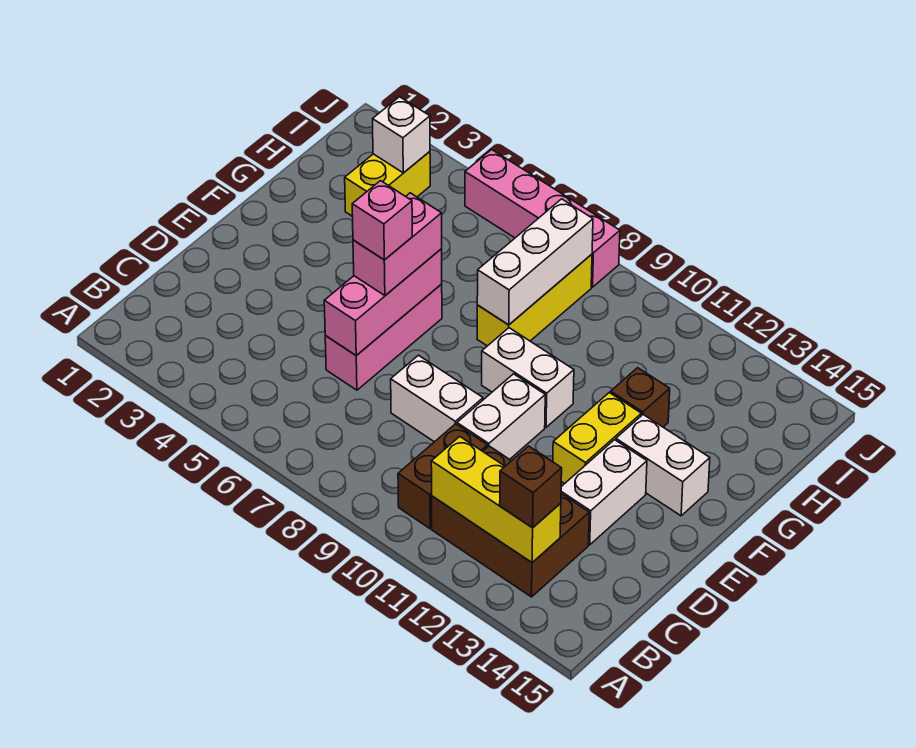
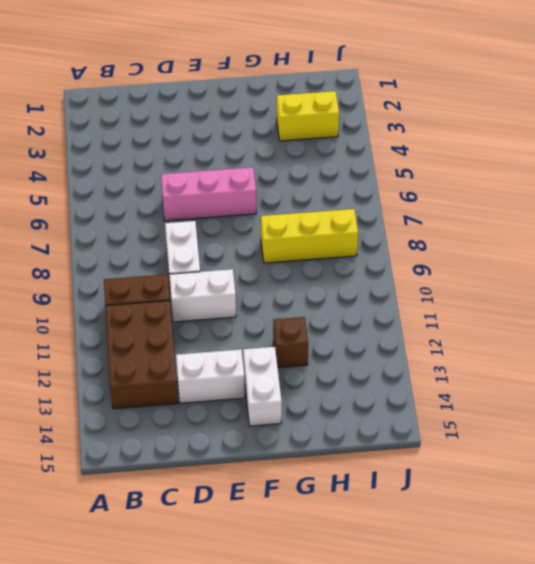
none -> yellow brick E12:F12 level 1
none -> white brick F9:F10 level 1
none -> pink brick J5:J8 level 1

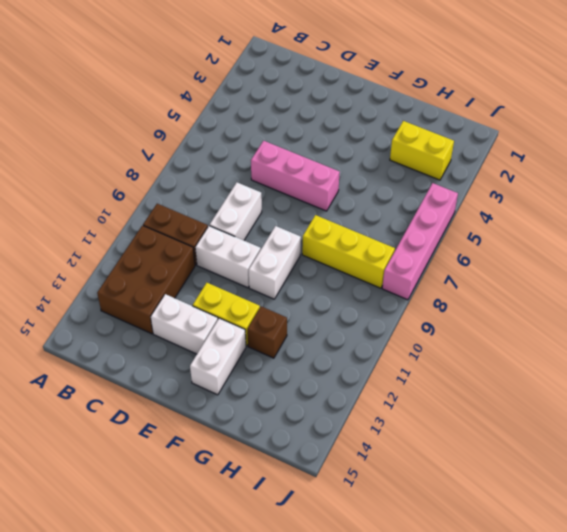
none -> yellow brick B11:B13 level 2
none -> pink brick D6:F6 level 2
none -> white brick G8:I8 level 2

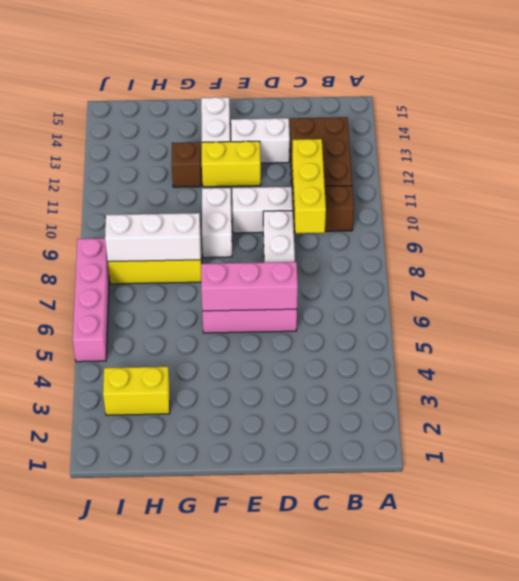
yellow brick C9:C11 level 2 -> yellow brick B11:B13 level 2
none -> white brick I3 level 2
none -> brown brick B13 level 3
none -> pink brick E6:F6 level 3

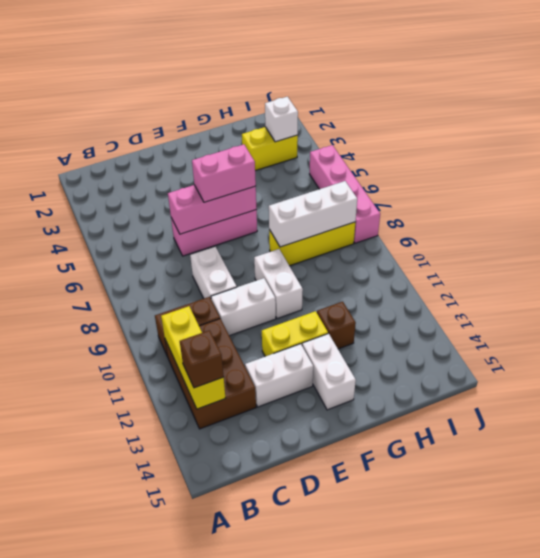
none -> pink brick E6 level 4

